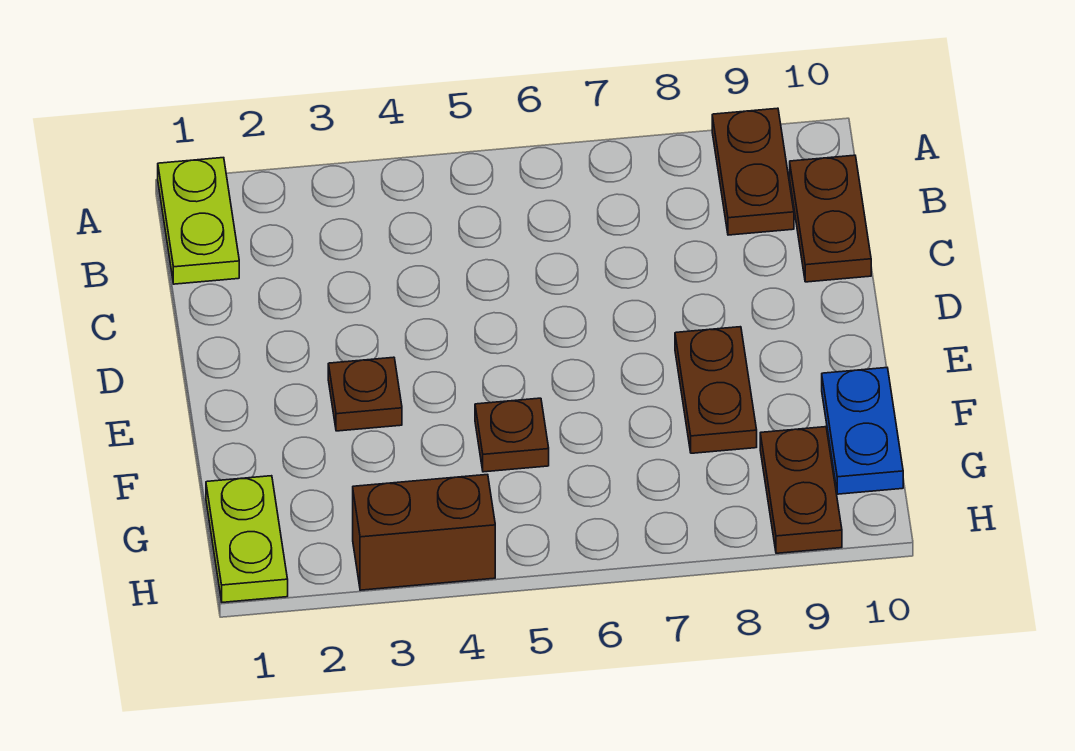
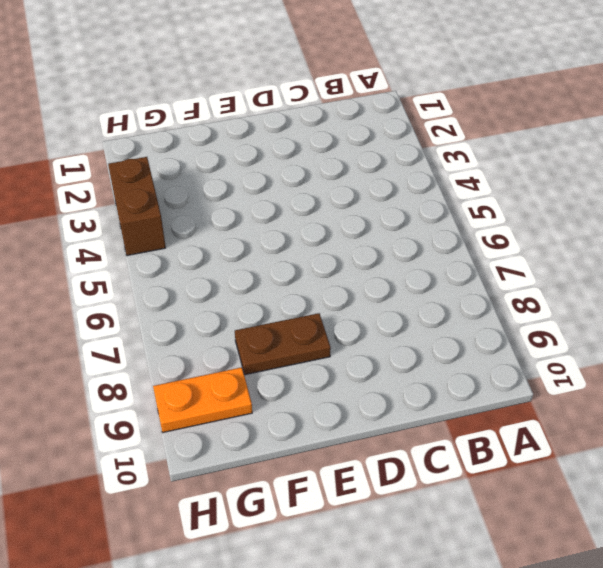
orange plate G9:H9 level 1 -> brown plate G9:H9 level 1
none -> lime plate A1:B1 level 1
none -> brown plate A9:B9 level 1

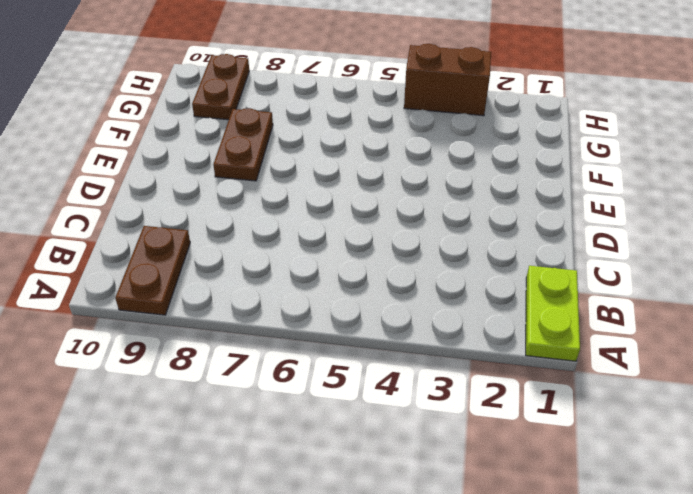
none -> brown plate B10:C10 level 1
none -> brown plate E3 level 1

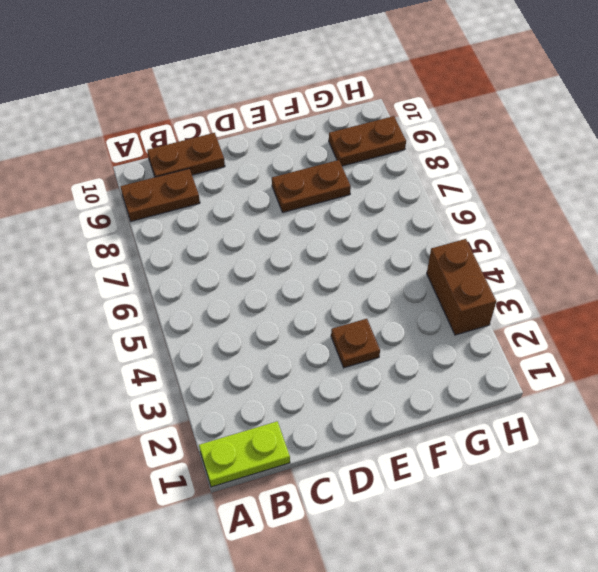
none -> brown plate F5 level 1
none -> blue plate F10:G10 level 1

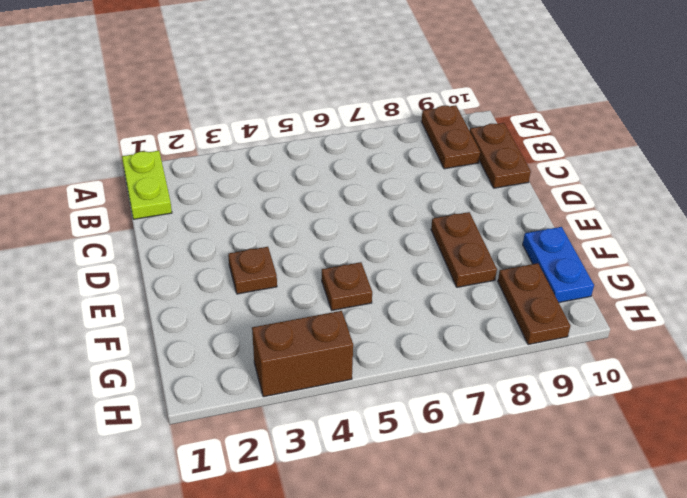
none -> lime plate G1:H1 level 1

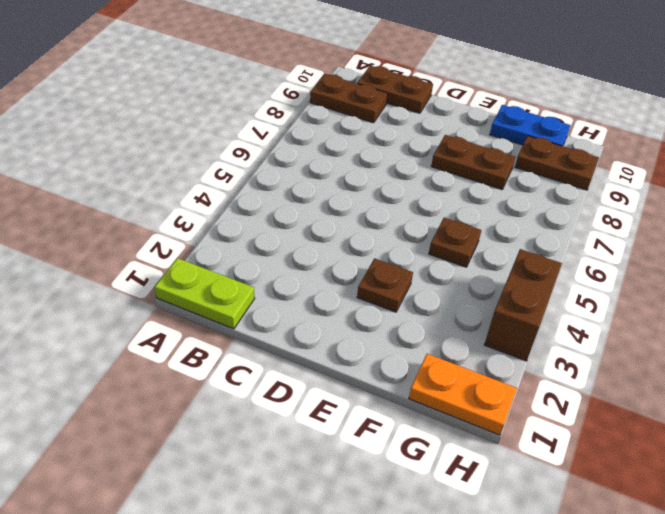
orange plate G1:H1 level 1 -> lime plate G1:H1 level 1

